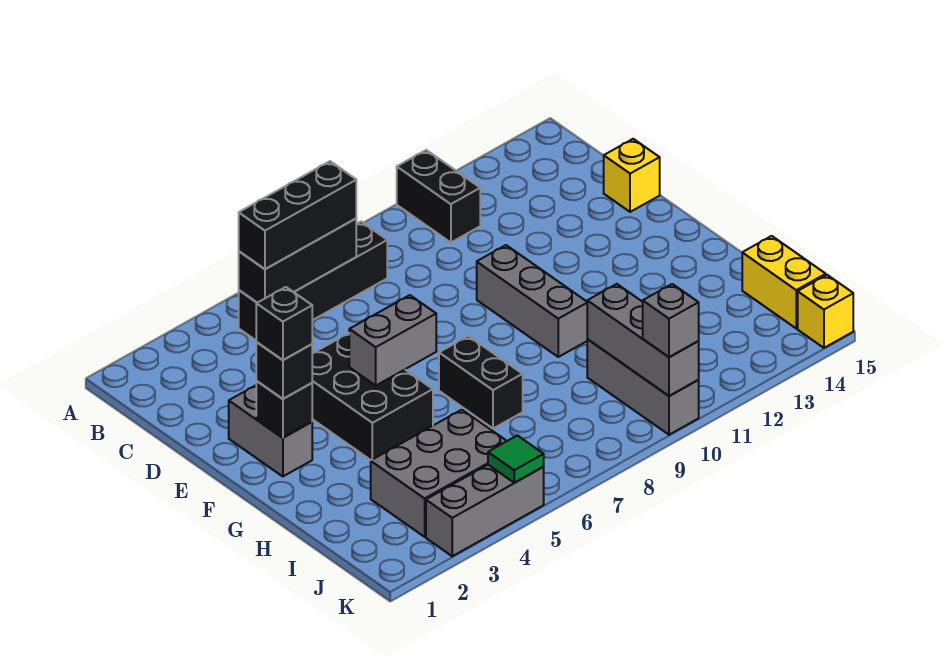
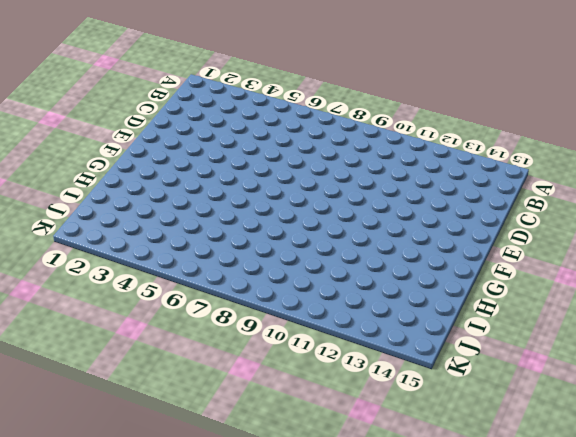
none -> black brick A11:B11 level 1
none -> black brick B5:B8 level 1
none -> yellow brick D15 level 1

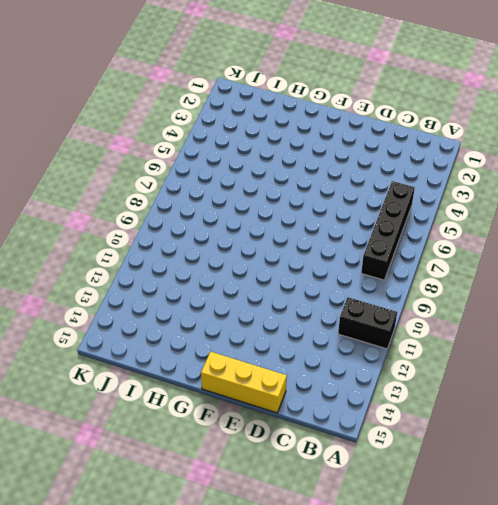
yellow brick D15:F15 level 1 -> yellow brick D15 level 1
none -> grey brick E2:F2 level 1
none -> black brick E4:G5 level 1
none -> grey brick E10:G10 level 1

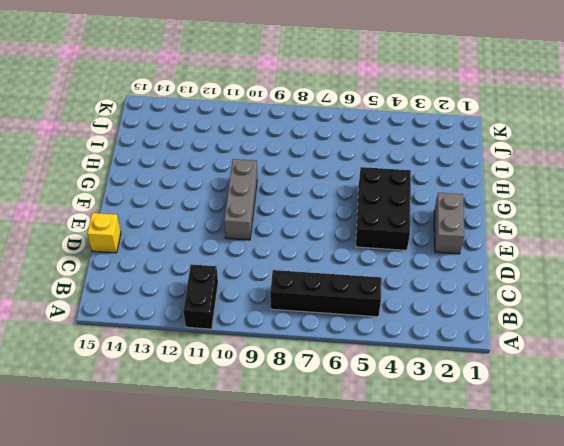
none -> black brick G7:H7 level 1
none -> grey brick I3:J5 level 1
none -> grey brick I10:K10 level 1

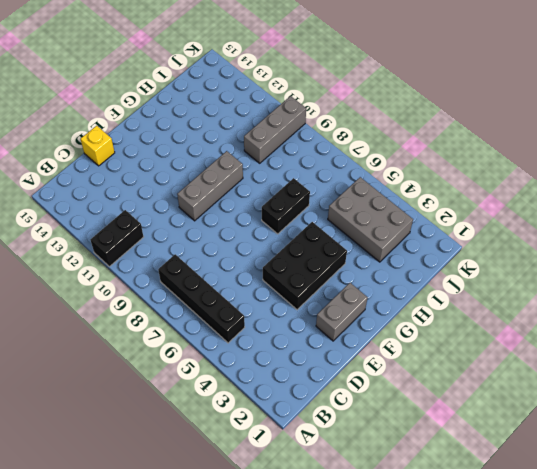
none -> yellow brick I15:J15 level 1
none -> grey brick K3:K5 level 1
none -> yellow brick K15 level 1

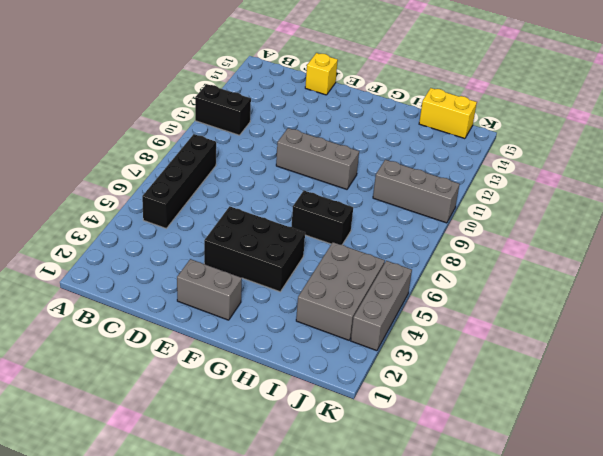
none -> yellow brick K15 level 1
none -> black brick B5:B7 level 2
none -> black brick F2 level 2

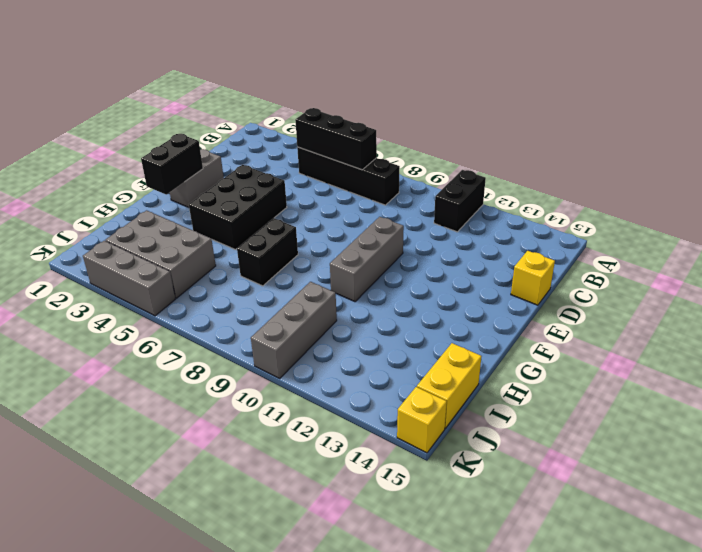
black brick F2:G2 level 2 -> black brick F2 level 2
none -> grey brick F5:F6 level 2
none -> grey brick I10:K10 level 2
none -> green tile K5 level 2

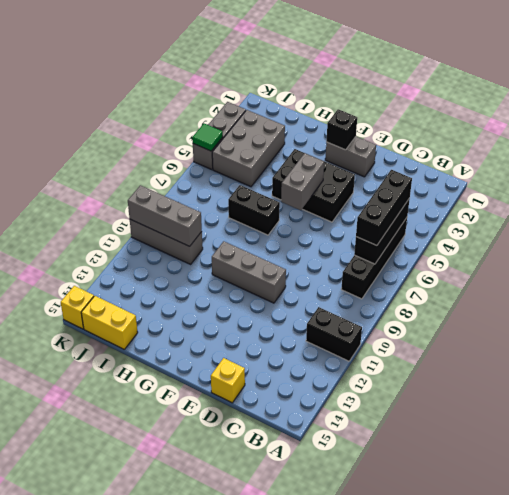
none -> black brick F2 level 3
none -> grey brick K10 level 3
none -> black brick F2 level 4

